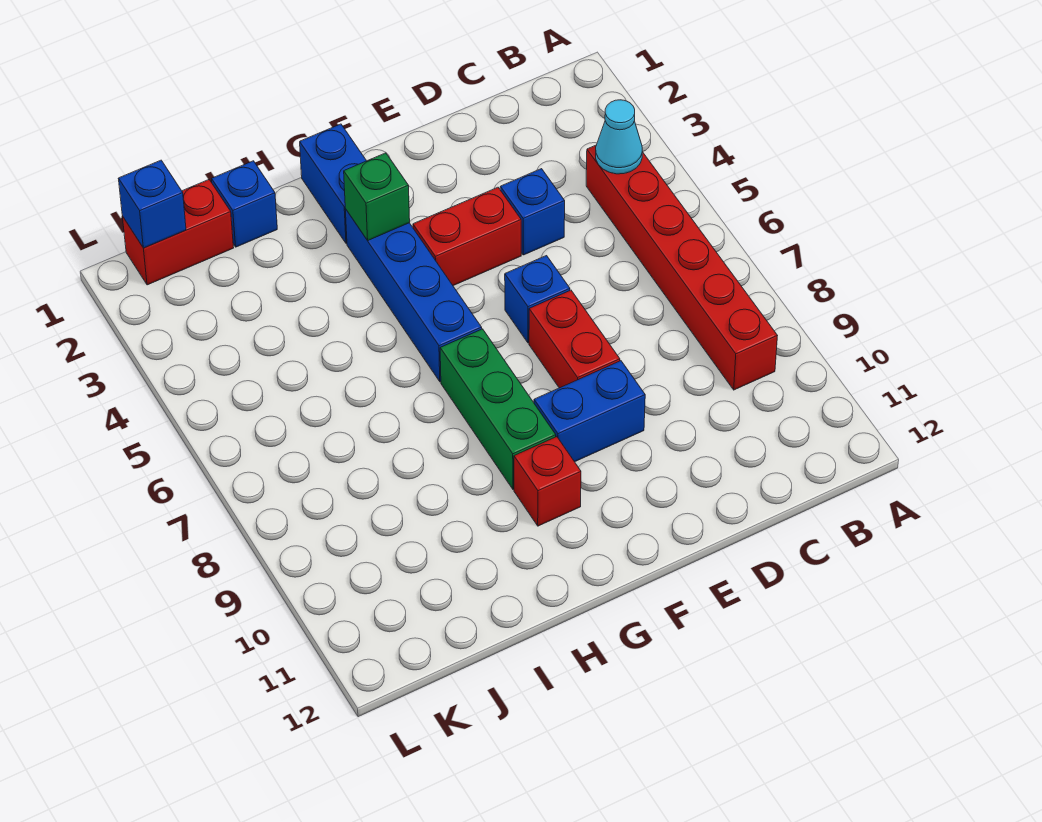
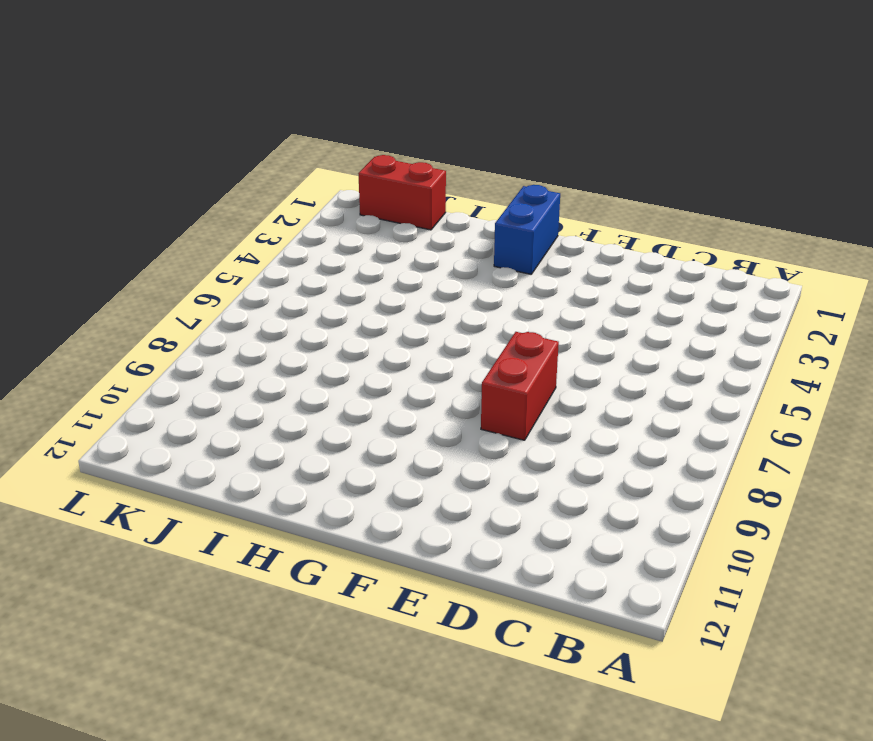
none -> red brick B4:B9 level 1
none -> blue brick D4 level 1
none -> red brick E4:F4 level 1

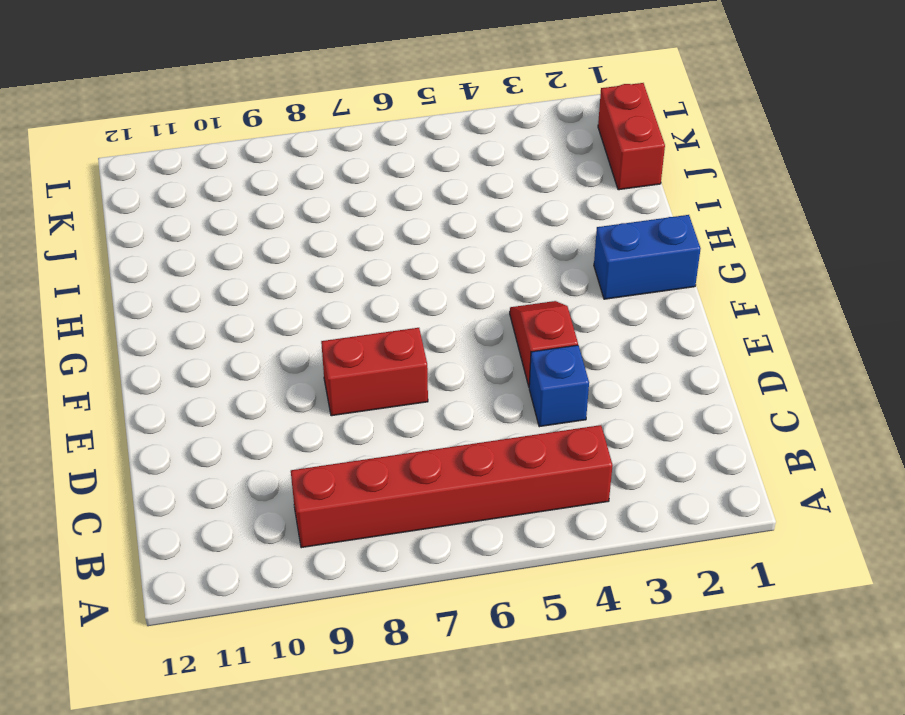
red slope E4:F4 level 1 top E -> red brick E4:F4 level 1
none -> blue brick E6 level 1
none -> blue brick E9:F9 level 1
none -> blue brick G3:G6 level 1

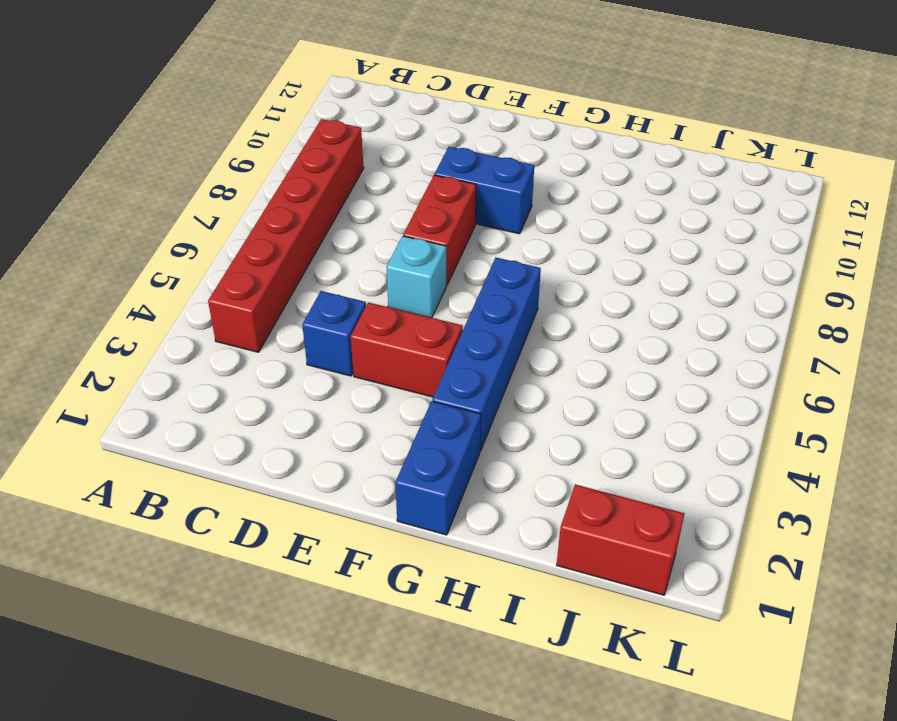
cyan brick E6 level 1 -> blue brick E6 level 1
none -> green brick G7:G9 level 1
none -> red brick G10 level 1
none -> blue brick I1 level 1

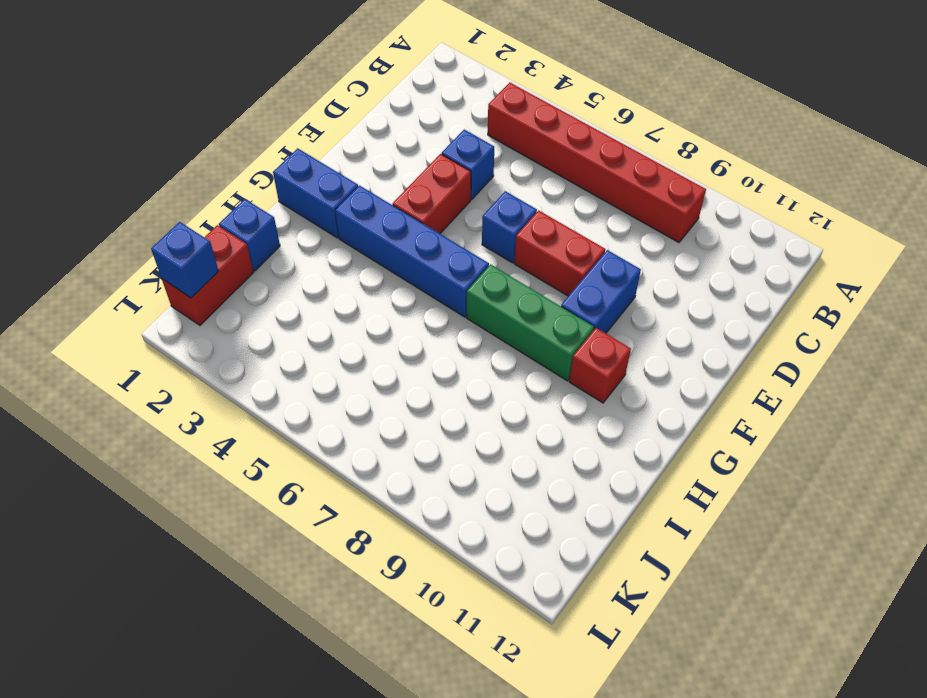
none -> cyan cone B4 level 2
none -> green brick G3 level 2

